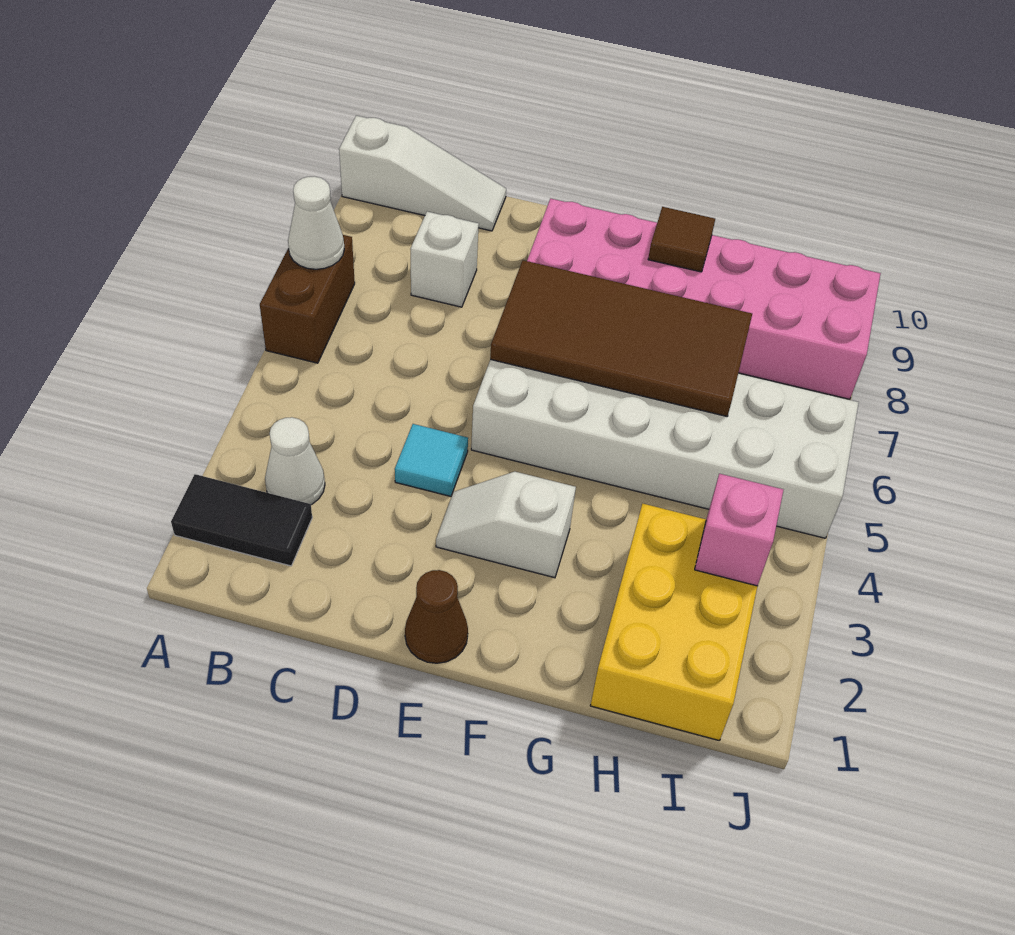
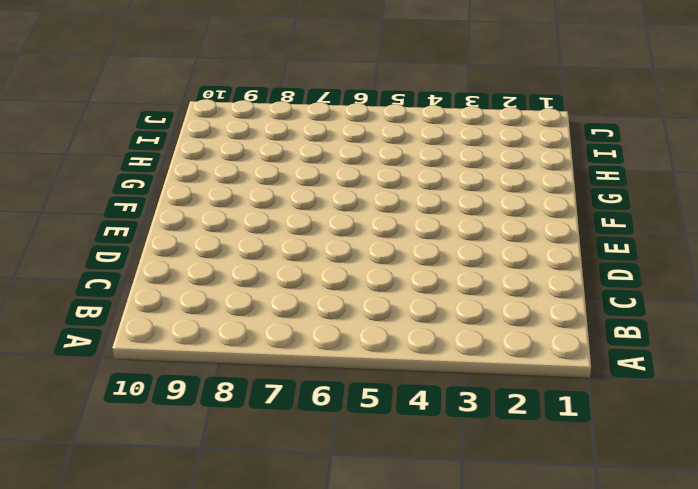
none -> black tile A2:B2 level 1
none -> brown brick A6:A7 level 1
none -> white slope A10:C10 level 1 top A

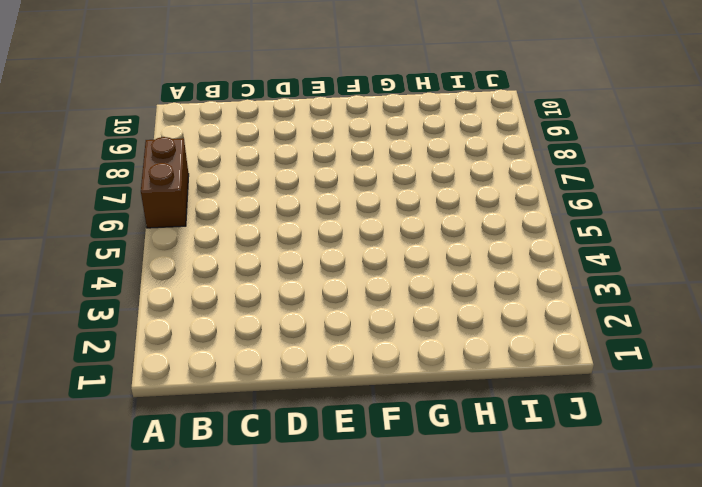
none -> black tile A2:B2 level 1
none -> white slope A10:C10 level 1 top A
none -> white cone B3 level 1

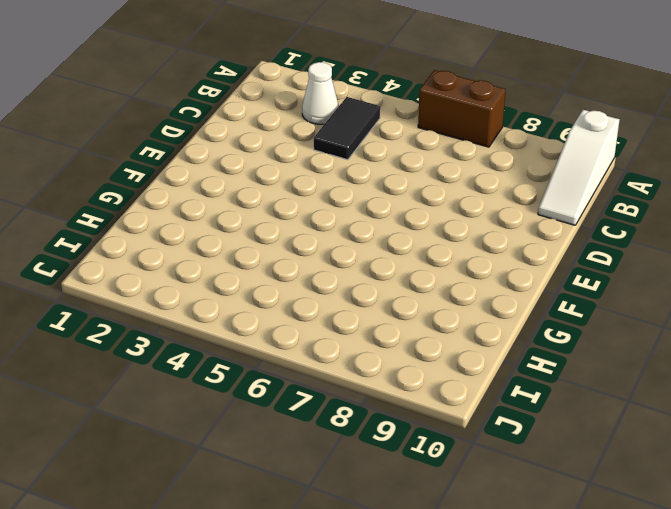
black tile B4:C4 level 1 -> black tile A2:B2 level 1
none -> white brick C8 level 1
none -> cyan tile D4 level 1
none -> brown cone E1 level 1

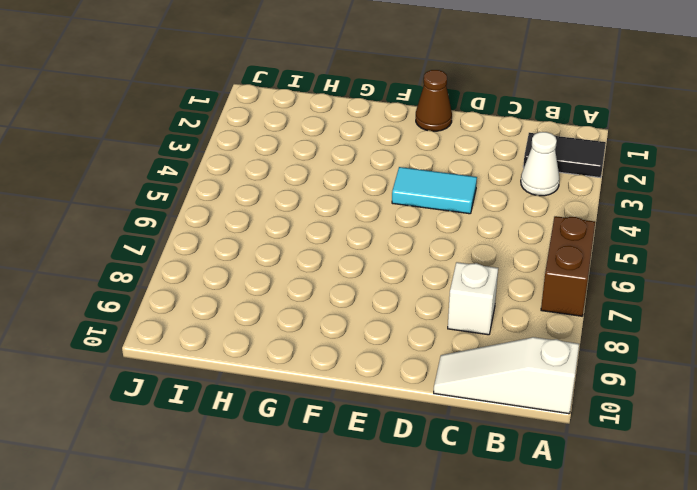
cyan tile D4:E4 level 1 -> cyan tile D4 level 1
none -> white slope E3:F3 level 1 top F
none -> white brick E5:J6 level 1
none -> pink brick E8:J9 level 1

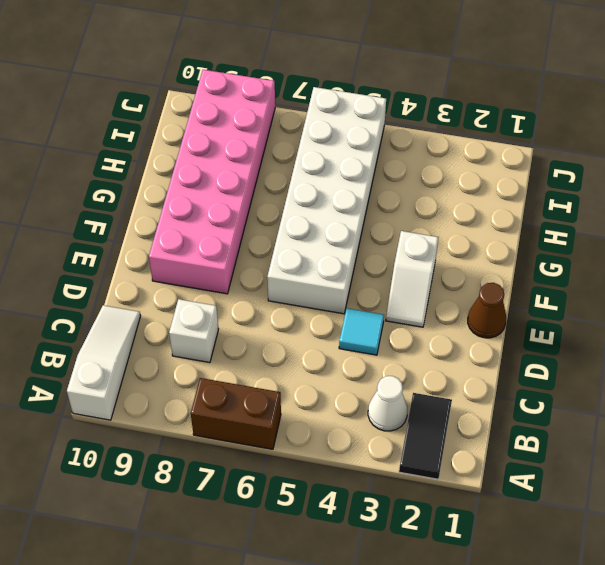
none -> yellow brick H1:I3 level 1
none -> white cone A7 level 2
none -> brown tile E6:H7 level 2

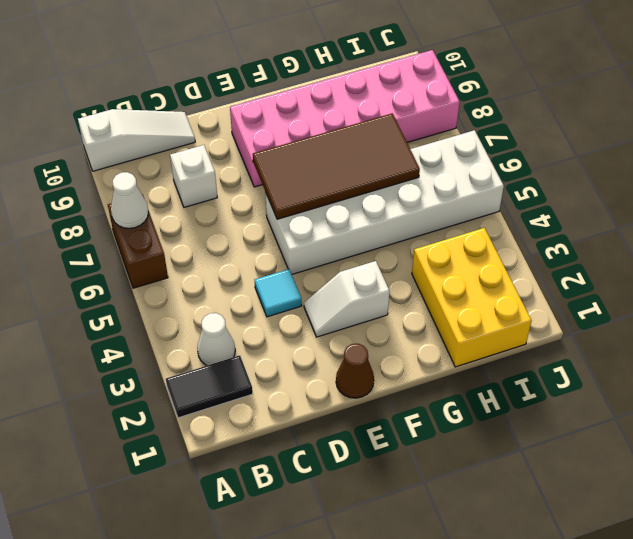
none -> brown tile G9 level 2
none -> pink brick I3 level 2

